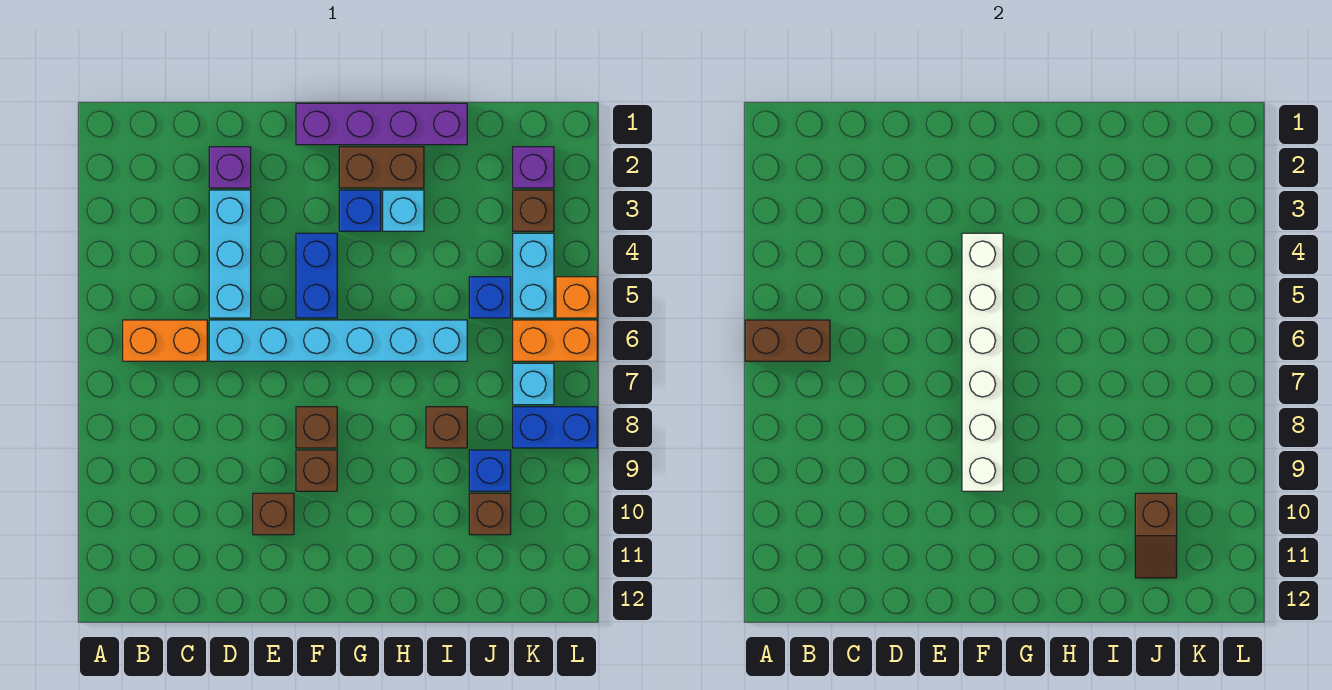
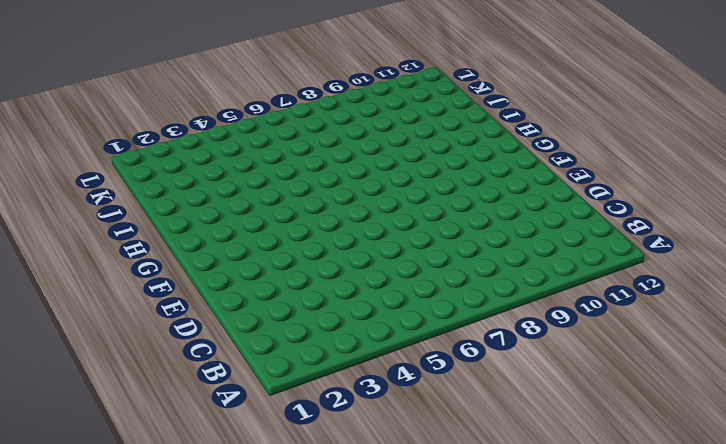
none -> orange brick B6:C6 level 1
none -> purple brick D2 level 1
none -> cyan brick D3:D5 level 1

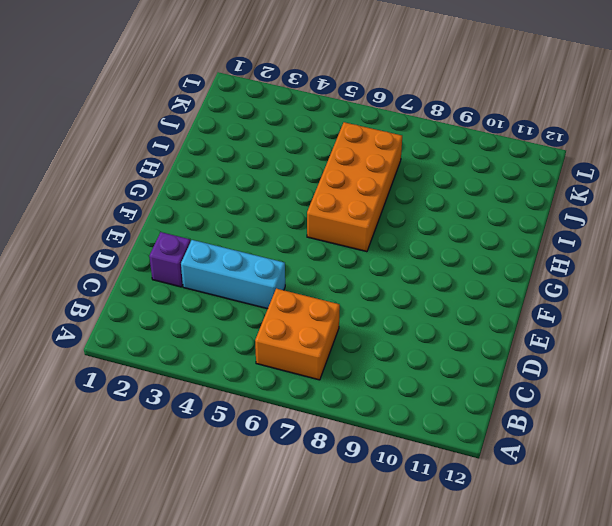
orange brick B6:C7 level 1 -> orange brick B6:C6 level 1
orange brick G6:J7 level 1 -> cyan brick D6:I6 level 1
none -> brown brick E10 level 1
none -> purple brick F1:I1 level 1
none -> blue brick F4:F5 level 1

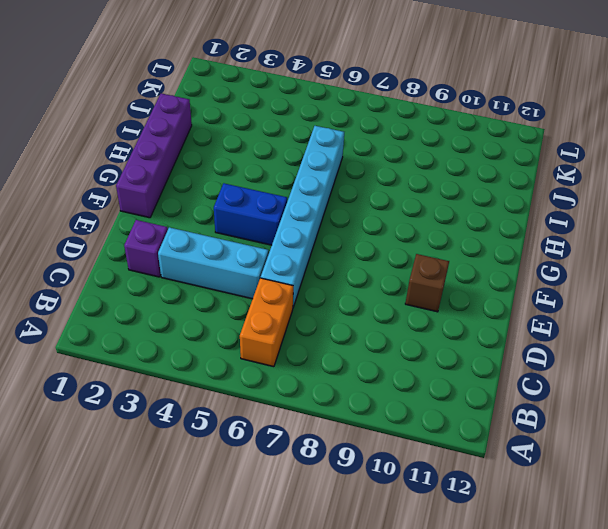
none -> brown brick F8 level 1
none -> brown brick F9 level 1
none -> brown brick G2:H2 level 1

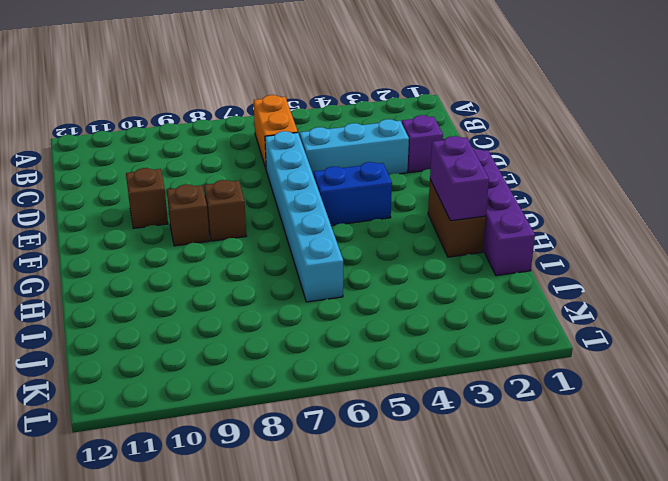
purple brick G2:H2 level 2 -> none
none -> blue brick G3 level 1
none -> cyan brick H3 level 1
none -> brown brick I8 level 1

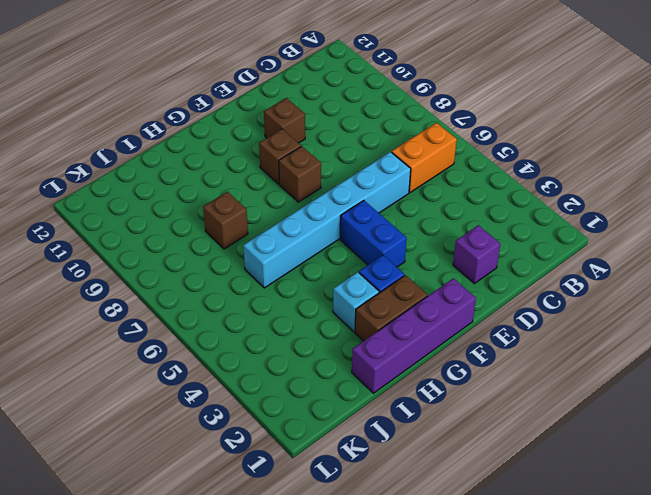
none -> cyan brick D3:D5 level 1
none -> blue brick J5 level 1
none -> blue brick J9 level 1

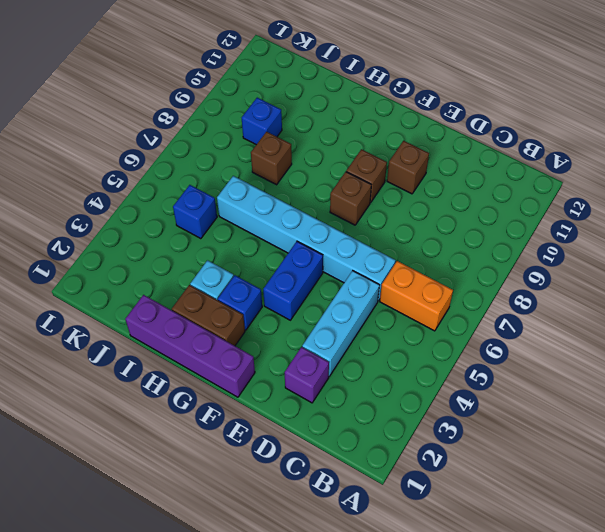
none -> brown brick J10 level 1
none -> purple brick K2 level 1
none -> brown brick K3 level 1

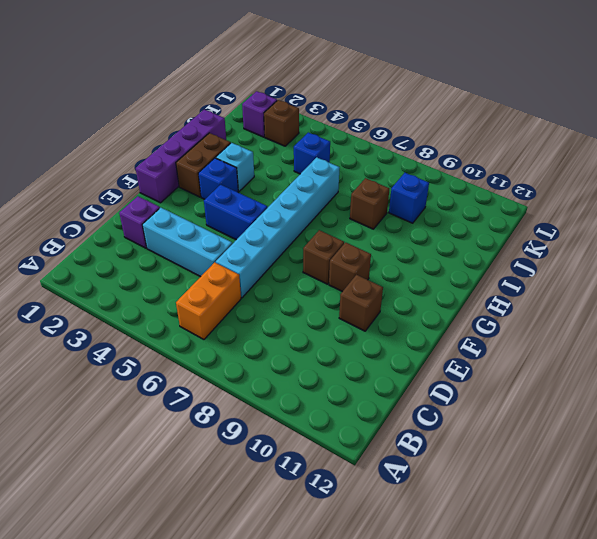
none -> brown brick J10 level 1
none -> cyan brick K4:K5 level 1
none -> orange brick K6:L6 level 1

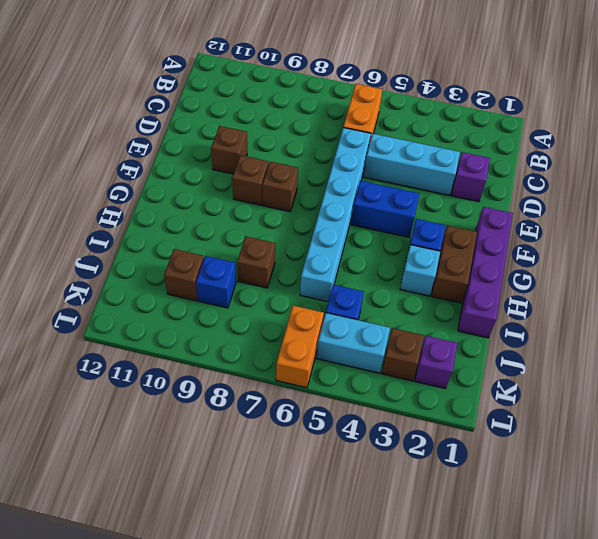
none -> cyan brick K7 level 1
none -> blue brick K8:L8 level 1
none -> orange brick L5 level 1

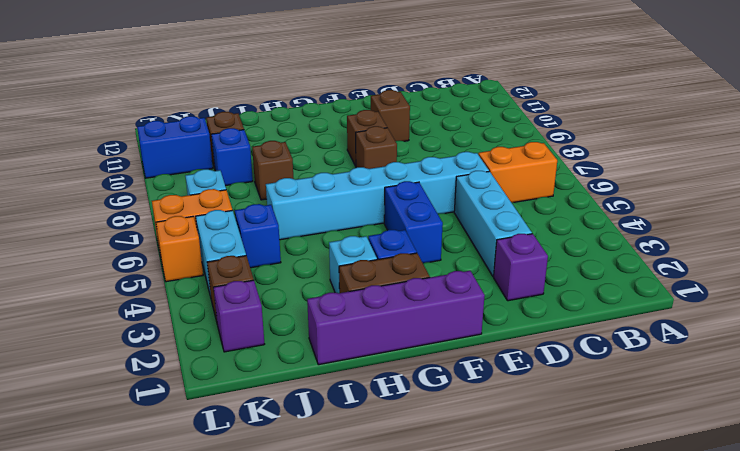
blue brick K10:L10 level 1 -> blue brick K8:L8 level 1
none -> brown brick A6:B6 level 2
none -> white brick F4:F9 level 2
none -> brown slope J10:J11 level 2 top 10

